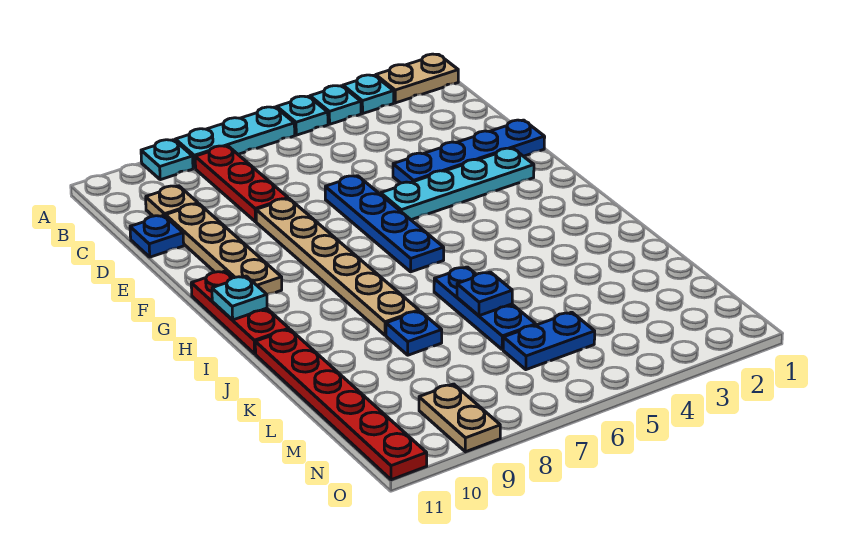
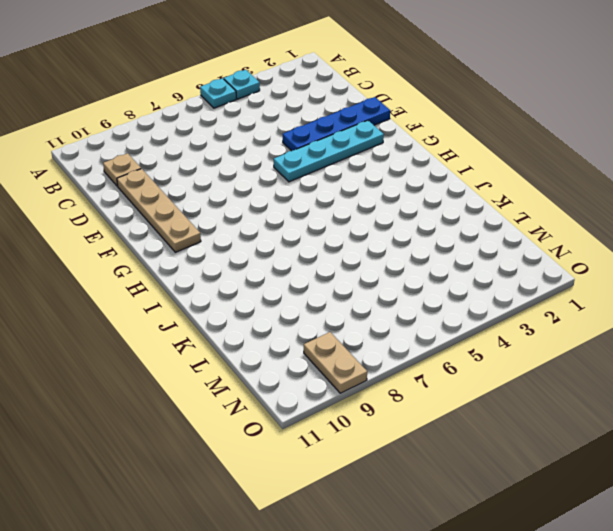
none -> tan plate A1:A2 level 1
none -> cyan plate A3 level 1
none -> cyan plate A6:A8 level 1

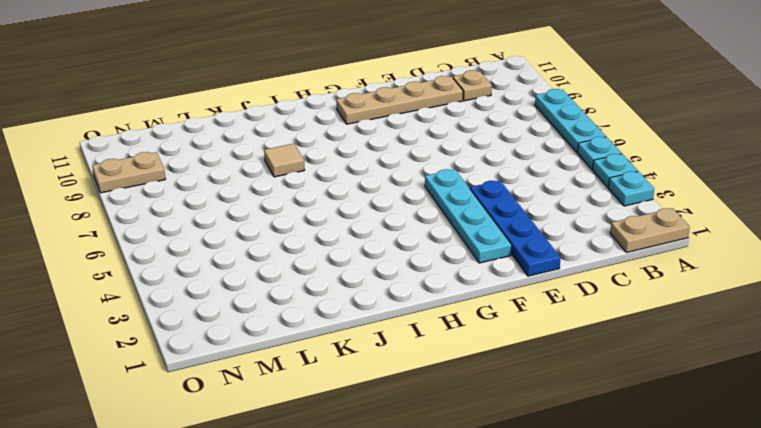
tan plate A1:B1 level 1 -> tan plate A1:A2 level 1
tan tile J8 level 1 -> tan plate E8:J8 level 1
none -> cyan plate A9 level 1
none -> red plate B8:D8 level 1
none -> blue plate D11 level 1

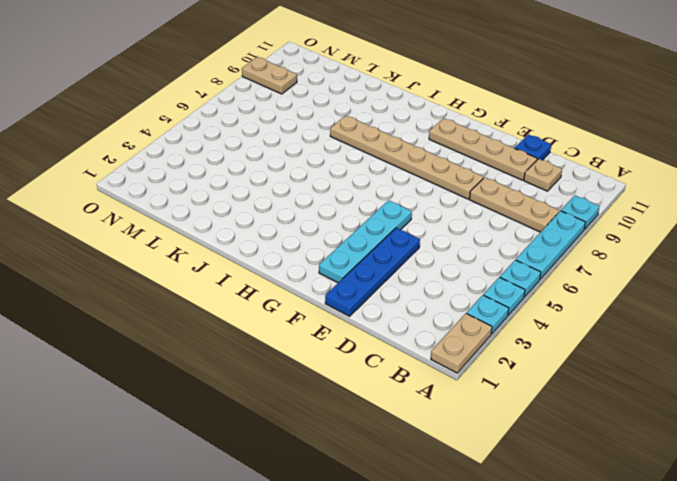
tan plate B8:D8 level 1 -> red plate B8:D8 level 1
none -> blue plate E6:H6 level 1
none -> red plate G11:I11 level 1
none -> blue plate J6:L6 level 1

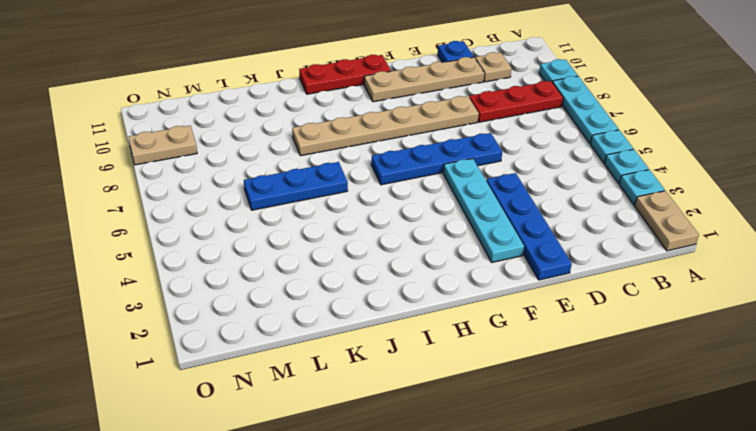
none -> red plate J11:O11 level 1
none -> blue plate K8 level 1
none -> blue plate M5:M6 level 1

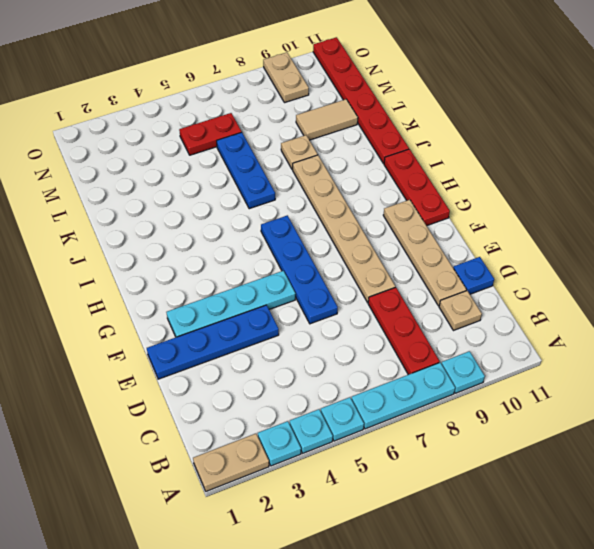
tan plate K8 level 1 -> blue plate K8 level 1
tan tile L9:L10 level 1 -> none
red plate M5:M6 level 1 -> blue plate M5:M6 level 1
none -> cyan plate H11 level 2
none -> blue plate K6 level 2

